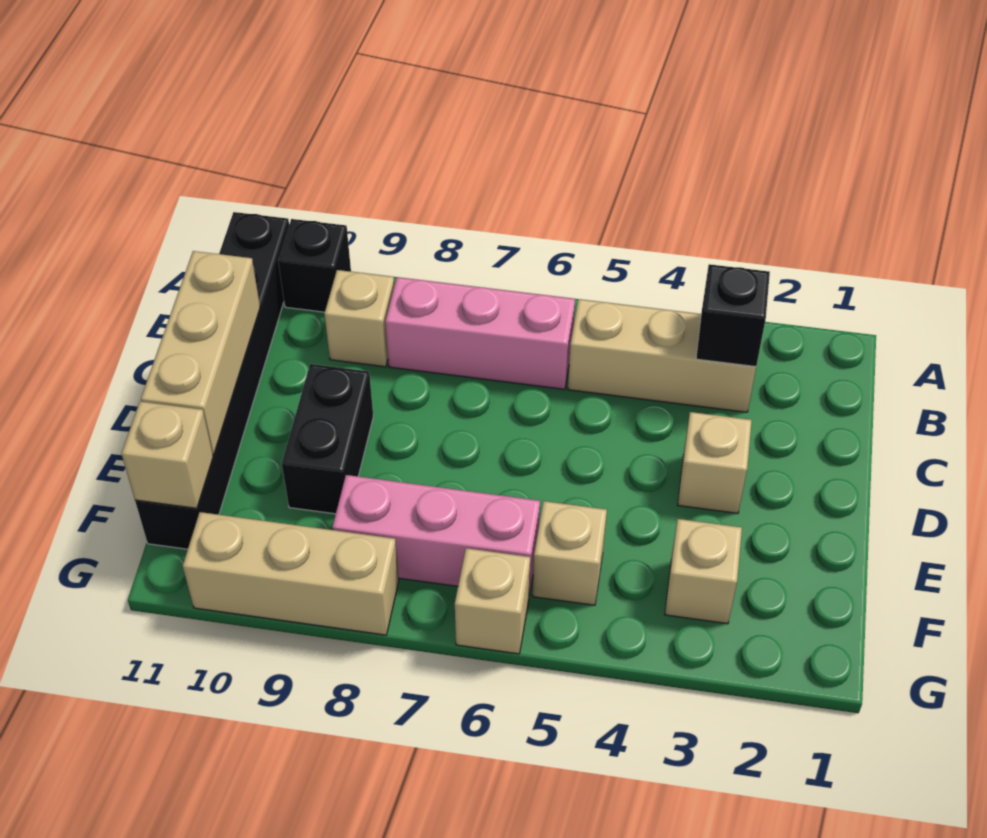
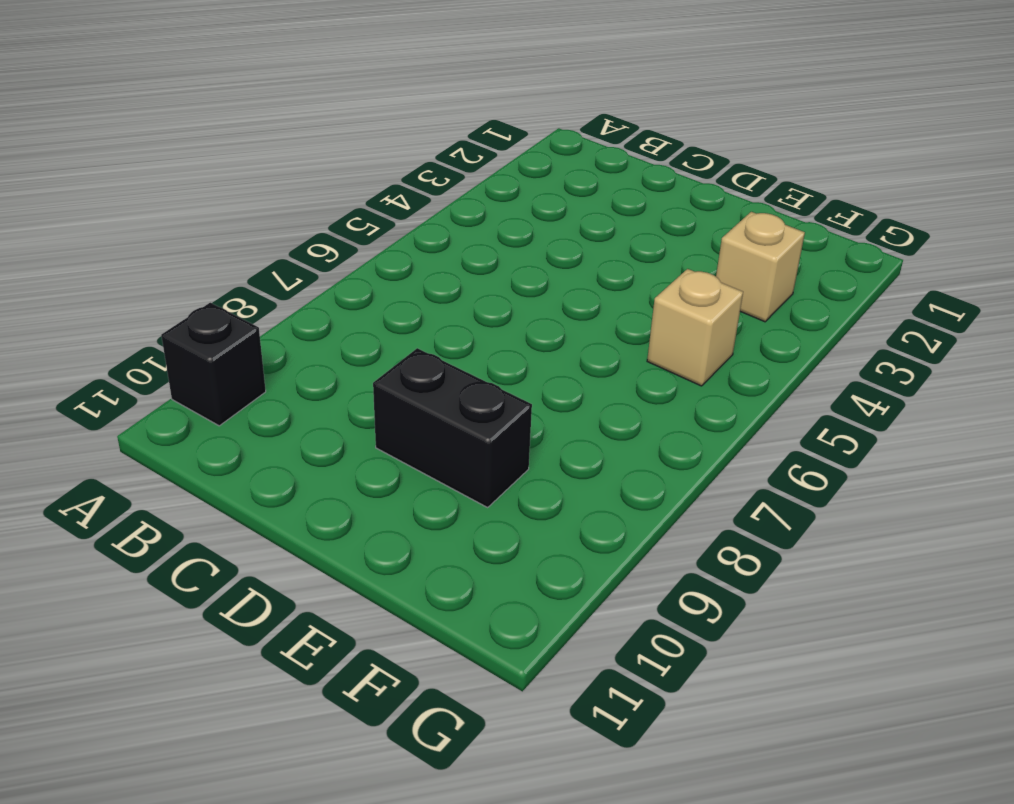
none -> black brick A11:F11 level 1
none -> tan brick B3:B5 level 1
none -> pink brick B6:B8 level 1

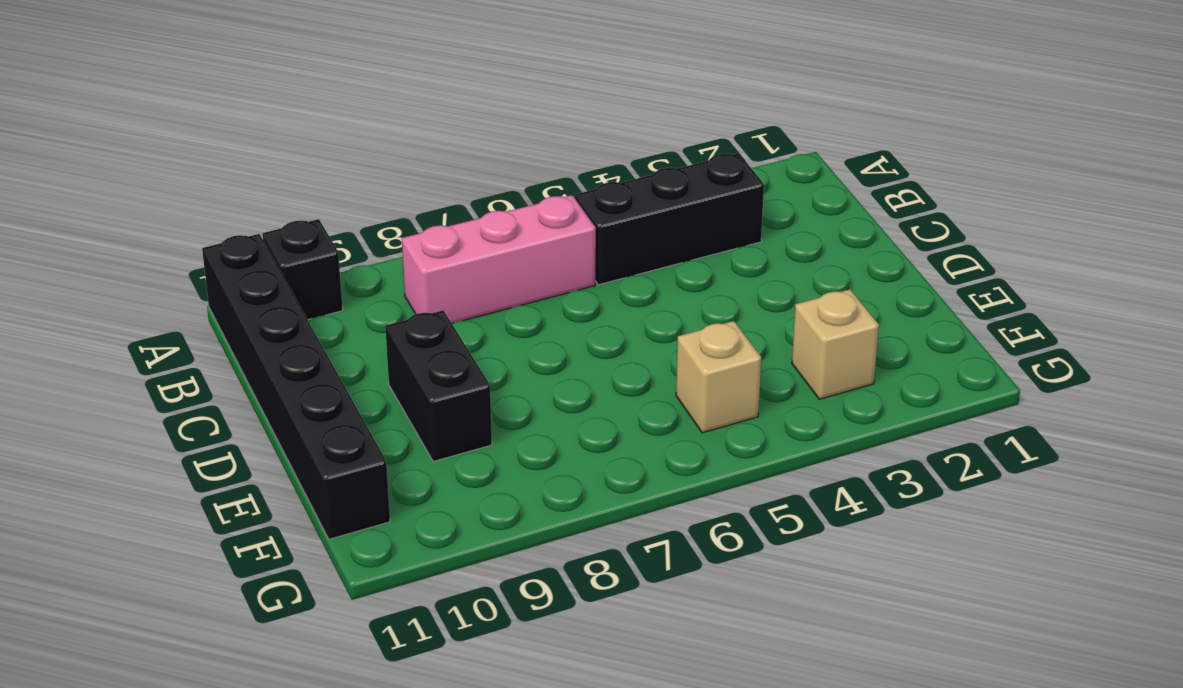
black brick B3:B5 level 1 -> tan brick B3:B5 level 1
none -> tan brick B9 level 1
none -> tan brick D3 level 1
none -> pink brick F6:F8 level 1

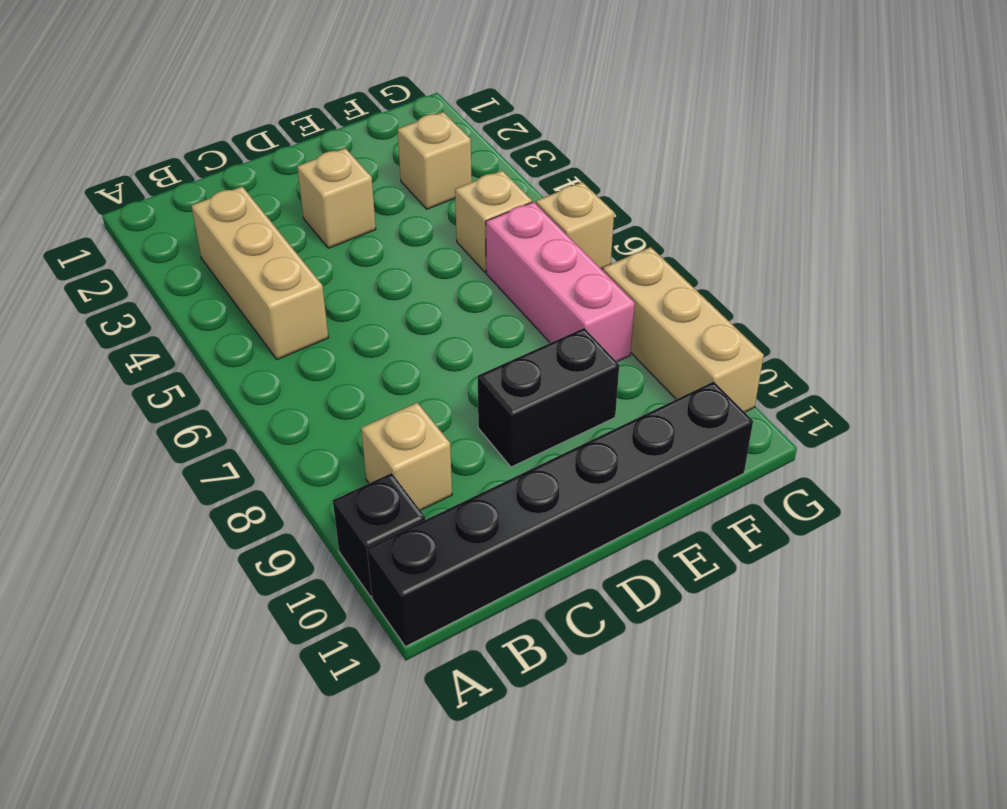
none -> pink brick B6:B8 level 1
none -> black brick B3 level 2
none -> tan brick C11:E11 level 2

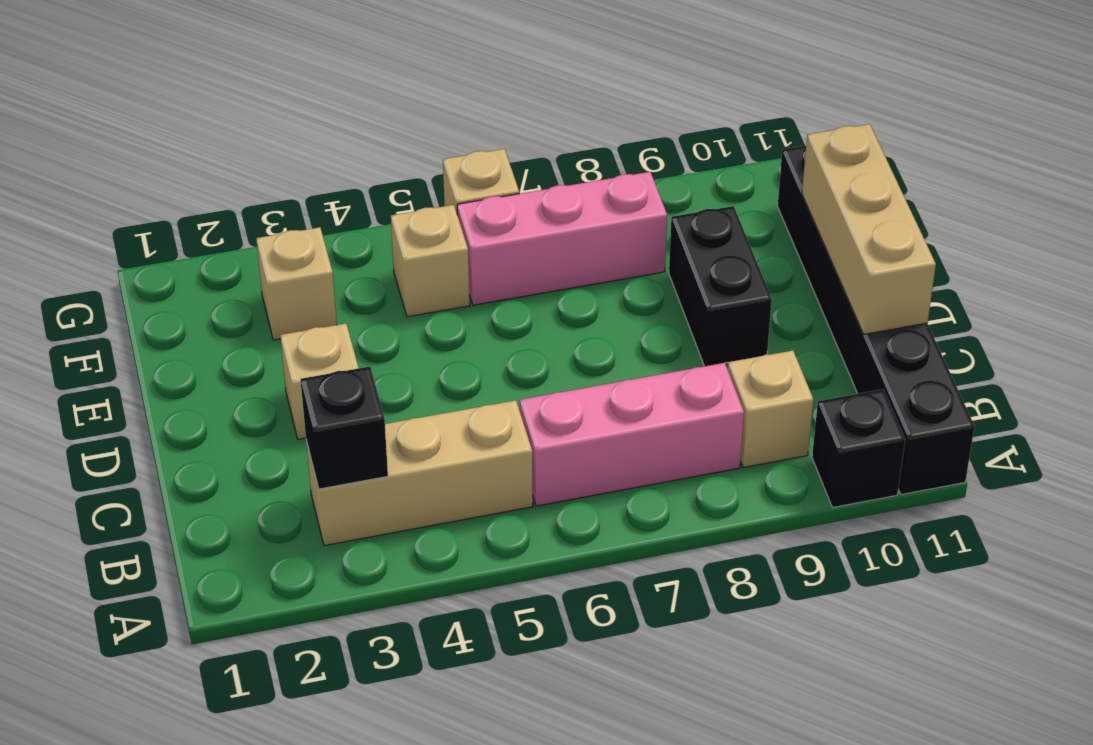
none -> tan brick G8:G10 level 1
none -> tan brick F11 level 2

